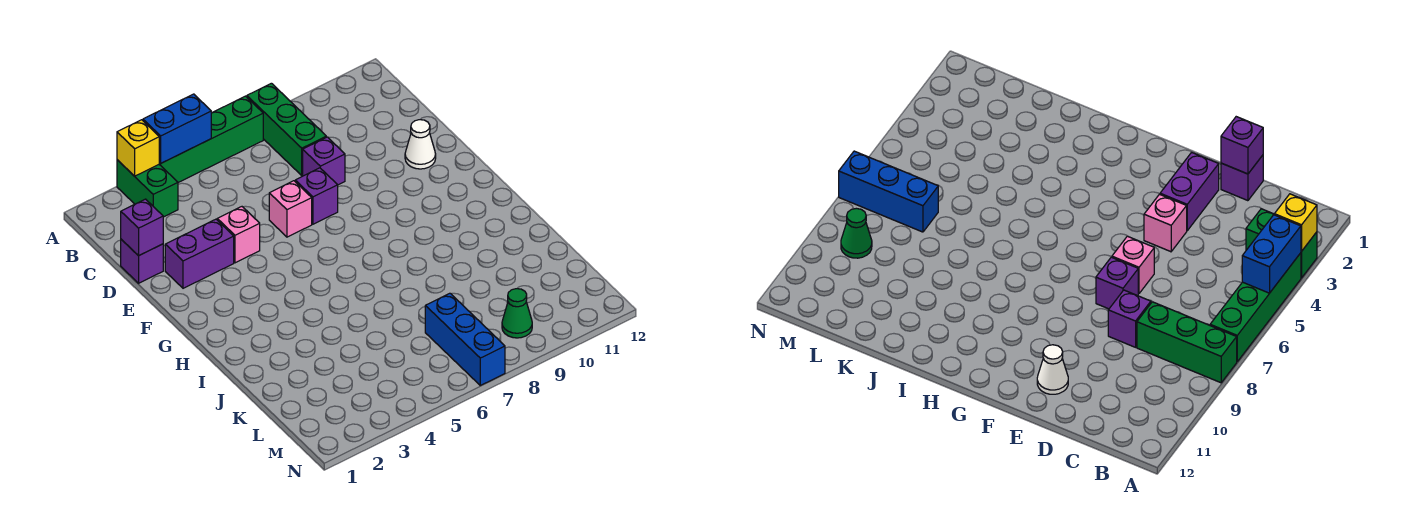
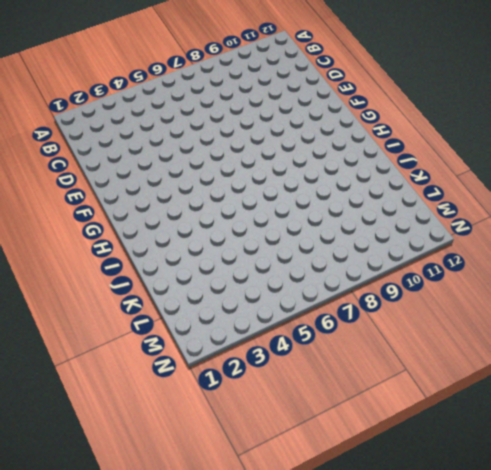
none -> green brick A3:B3 level 1
none -> green brick A4:A7 level 1
none -> green brick A8:C8 level 1

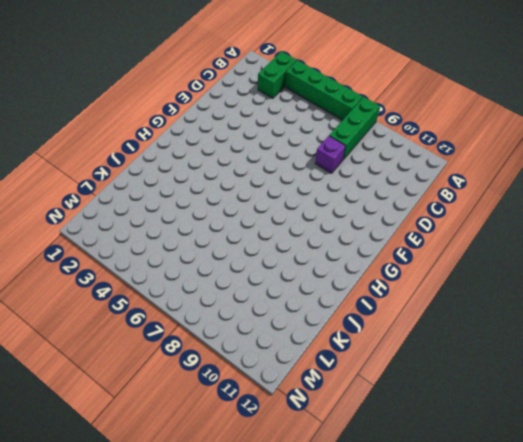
none -> purple brick D1 level 1
none -> purple brick E2:E3 level 1
none -> pink brick E4 level 1

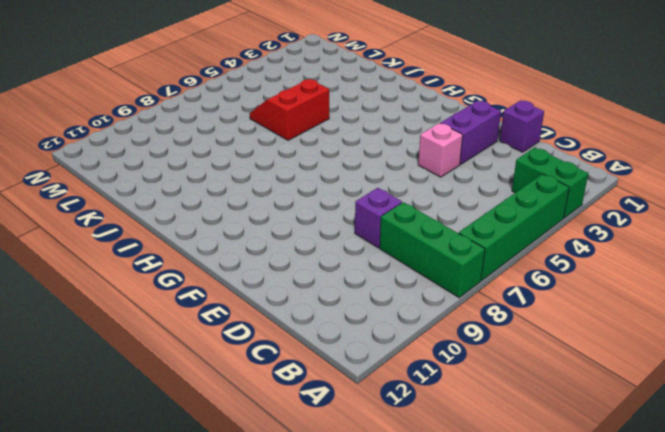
red slope J5:K6 level 1 top J -> none
none -> pink brick E6 level 1
none -> purple brick E7 level 1
none -> white cone E11 level 1

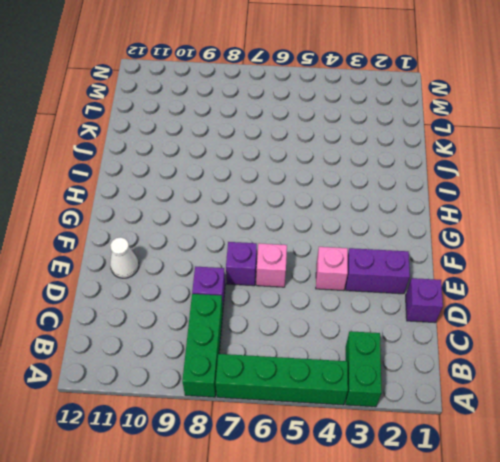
none -> blue brick L7:N7 level 1
none -> green cone M9 level 1
none -> yellow brick A3 level 2

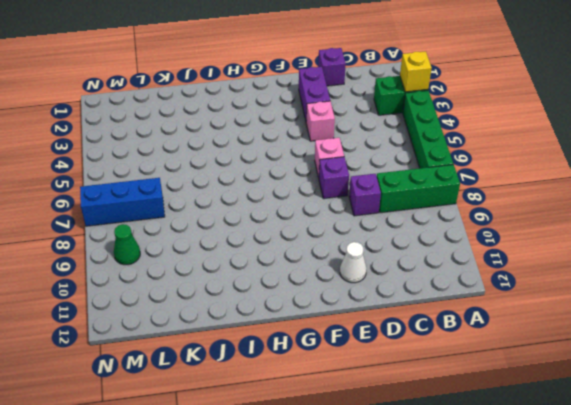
none -> blue brick A4:A5 level 2
none -> purple brick D1 level 2

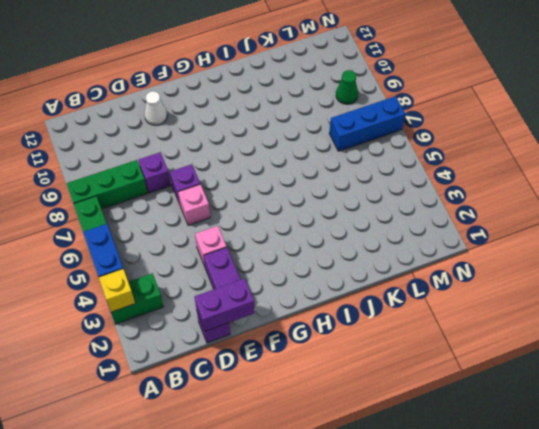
purple brick D1:E1 level 2 -> purple brick D1 level 2

